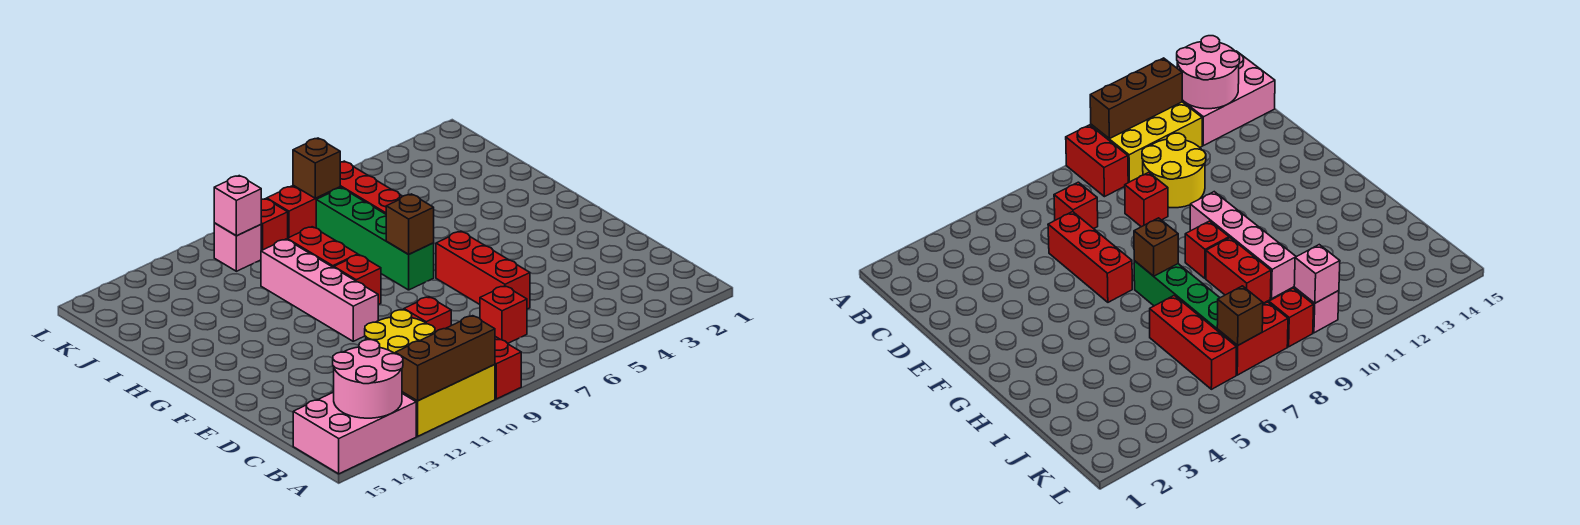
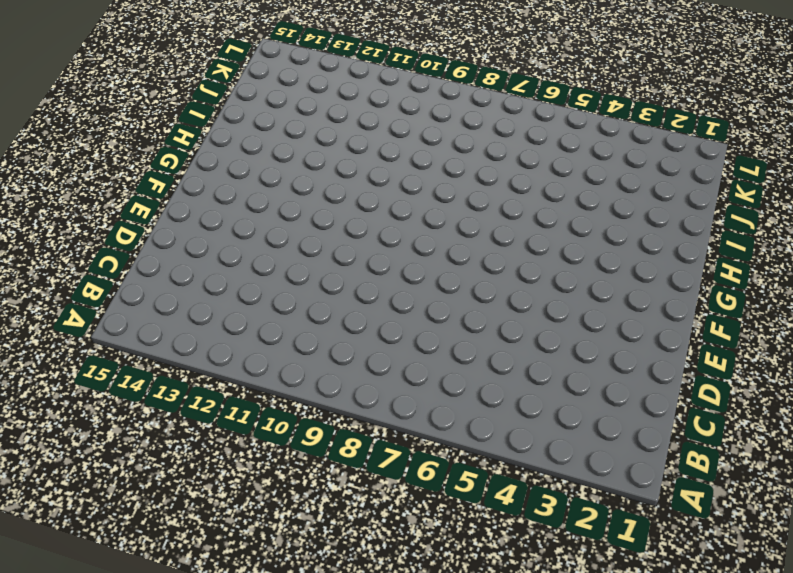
none -> red brick A9:B9 level 1
none -> yellow brick A10:B12 level 1
none -> pink brick A13:B15 level 1

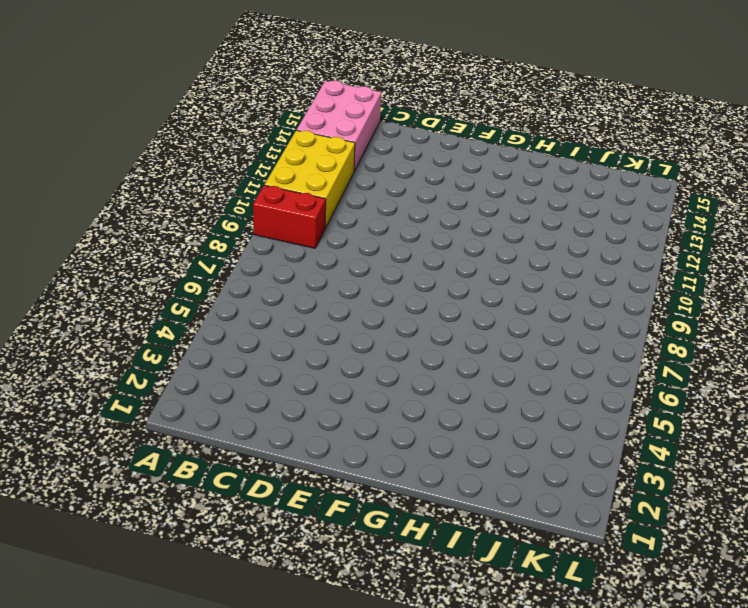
none -> red brick C7 level 1
none -> yellow round brick C10:D11 level 1
none -> red brick D6:F6 level 1

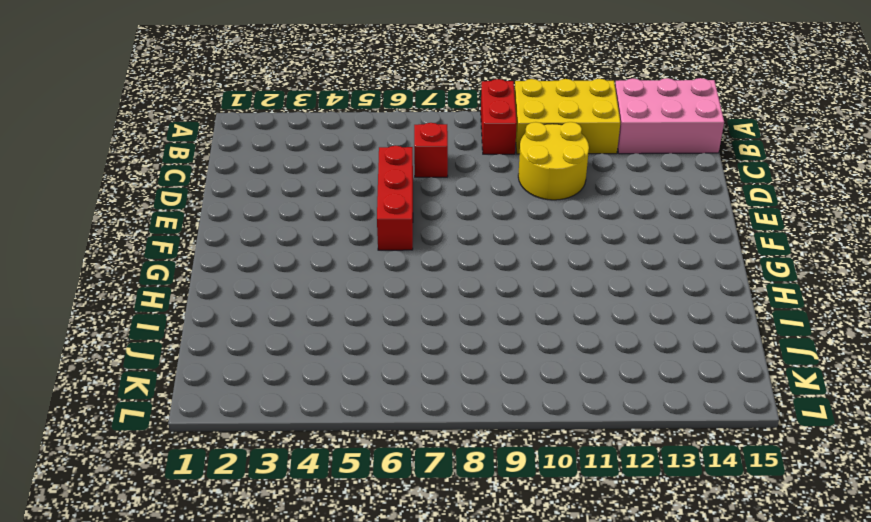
none -> red brick D9 level 1
none -> pink brick F10:I10 level 1
none -> green brick G7:J7 level 1

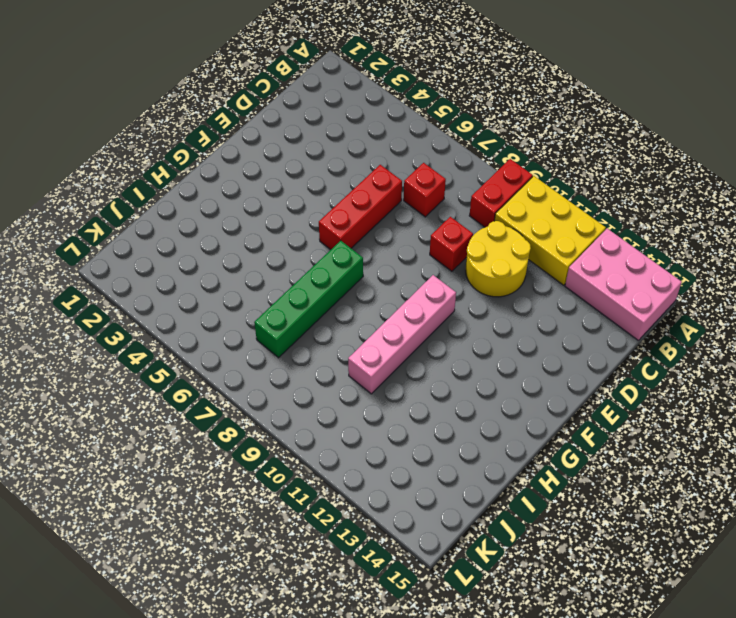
none -> red brick G9 level 1
none -> red brick H9:I9 level 1
none -> red brick I6:K6 level 1

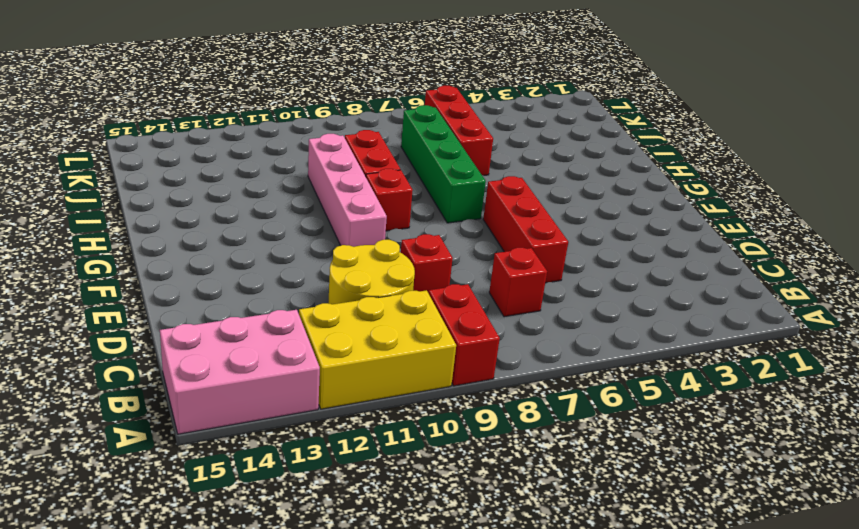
none -> red brick K7:K8 level 1
none -> red brick K9 level 1
none -> pink brick K10 level 1

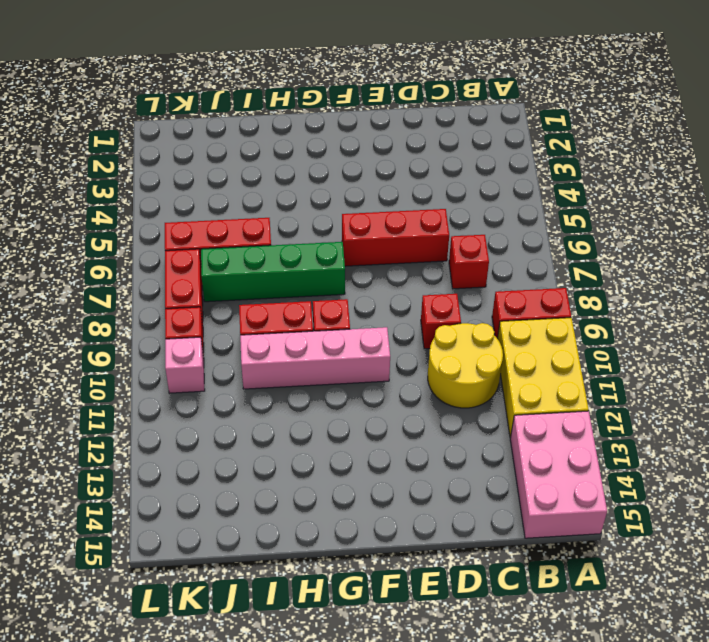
none -> brown brick A10:A12 level 2
none -> pink round brick A13:B14 level 2
none -> brown brick G7 level 2

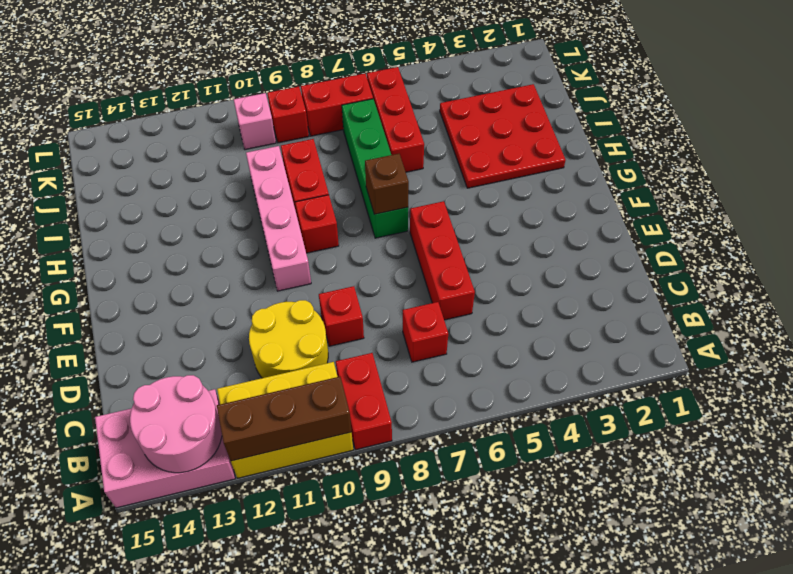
red plate H2:J4 level 1 -> none
none -> brown brick K7 level 2
none -> pink brick K10 level 2

